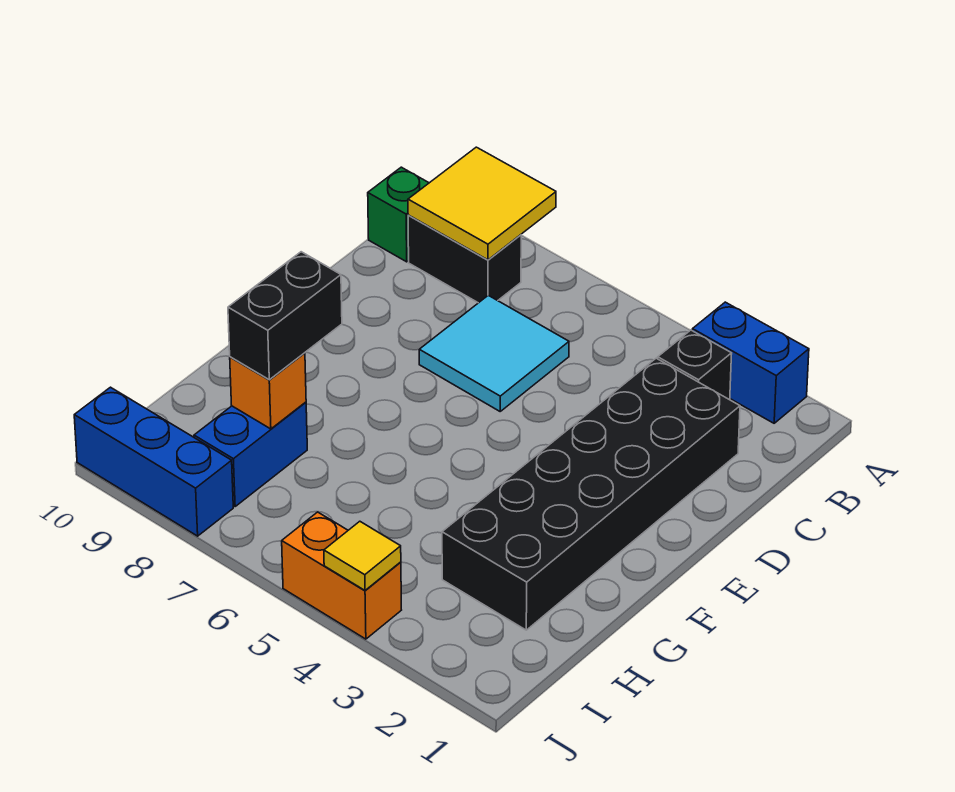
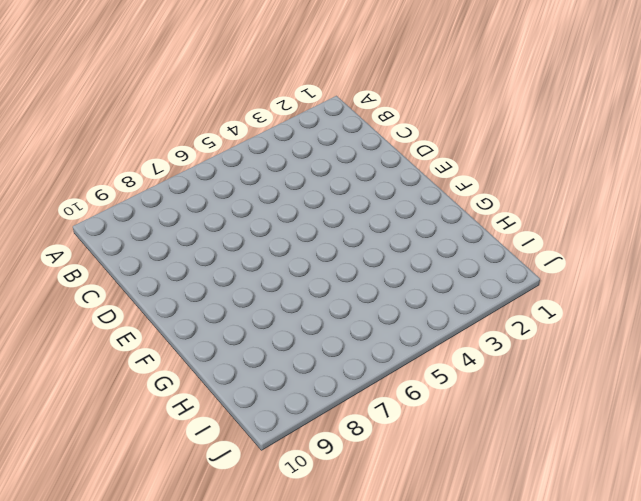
none -> blue brick A2:A3 level 1
none -> black brick B3 level 1
none -> black brick B8:B9 level 1

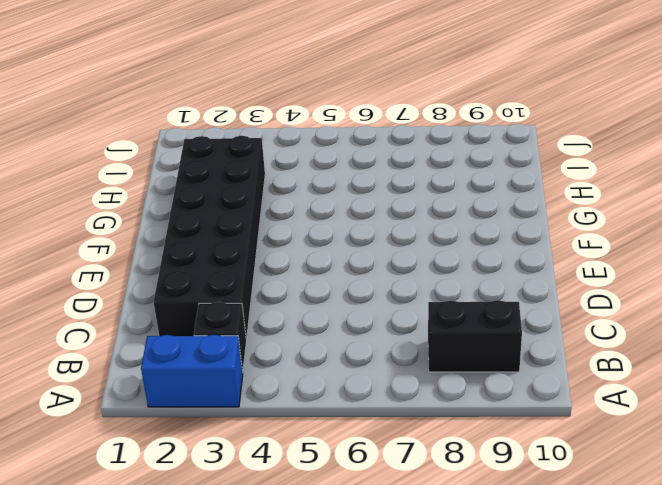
none -> green brick B10 level 1
none -> cyan tile C6:D7 level 1
none -> blue brick H8:I8 level 1

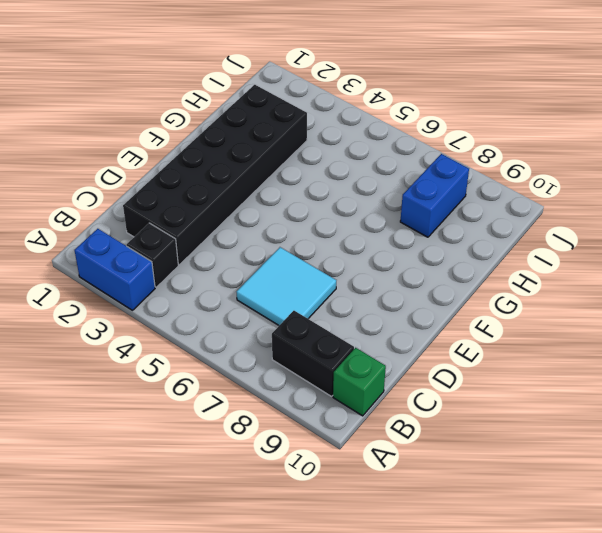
none -> orange brick J4:J5 level 1
none -> blue brick J8:J10 level 1
none -> yellow tile A8:B9 level 2

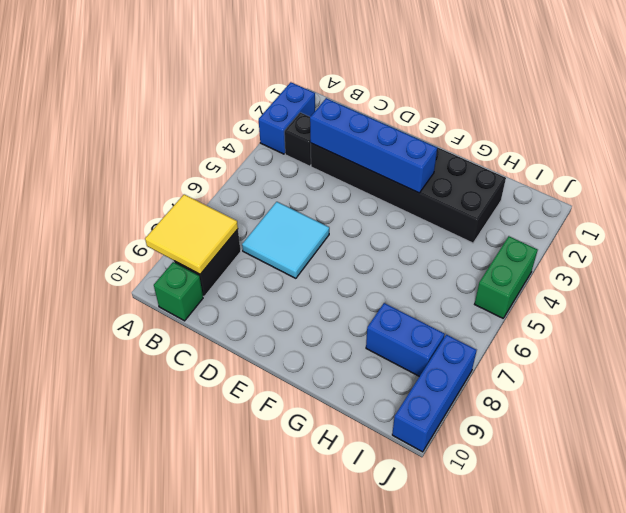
blue brick C3:F3 level 2 -> none
green brick J4:J5 level 1 -> orange brick J4:J5 level 1
none -> orange brick H8 level 2
none -> yellow tile J4 level 2
none -> black brick G8:H8 level 3

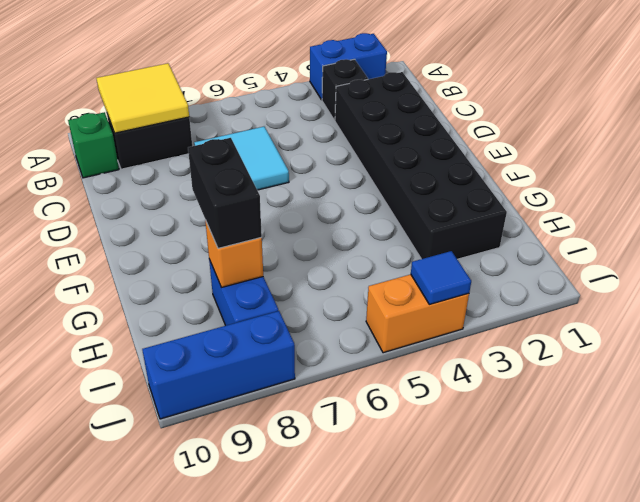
blue tile J4 level 2 -> yellow tile J4 level 2

